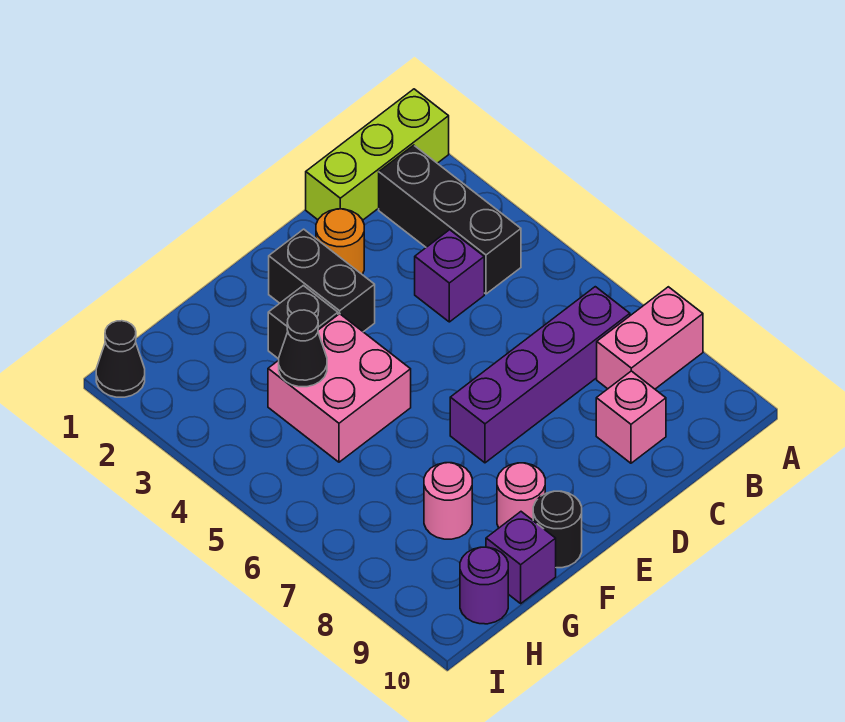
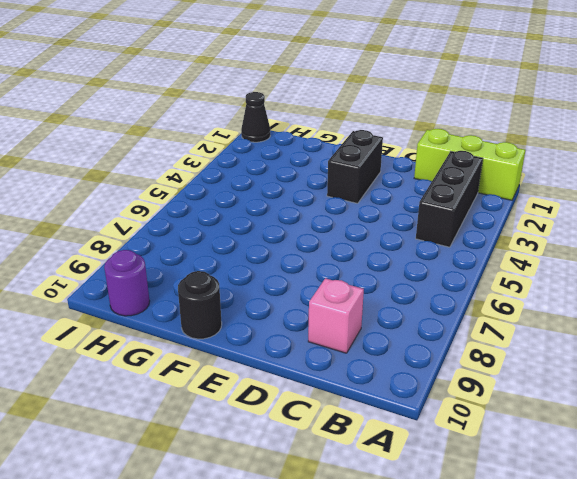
none -> pink brick A8:B8 level 1
none -> purple brick B7:E7 level 1
none -> purple brick C4 level 1

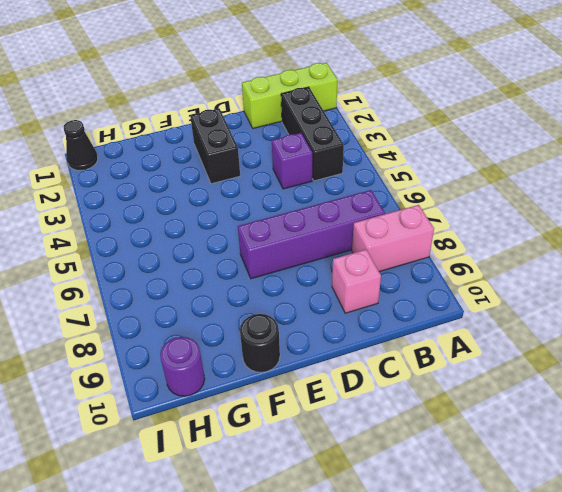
none -> orange round brick D2 level 1
none -> black brick F3 level 1
none -> pink brick F4:G5 level 1

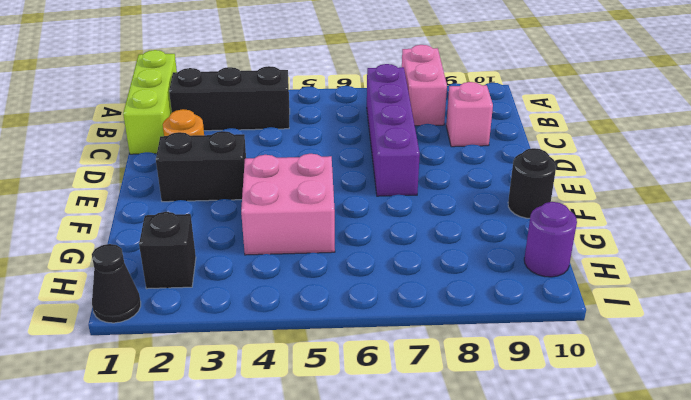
black brick H2 level 1 -> black brick F3 level 1
none -> purple brick C4 level 1
none -> pink round brick F9 level 1
none -> pink round brick G8 level 1

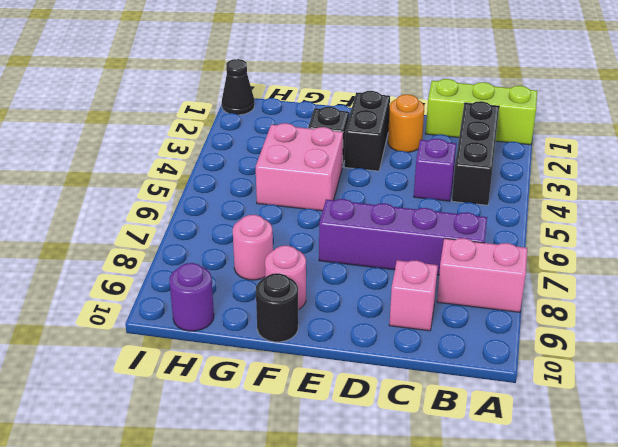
none -> purple brick G10 level 1
none -> black cone G4 level 2

